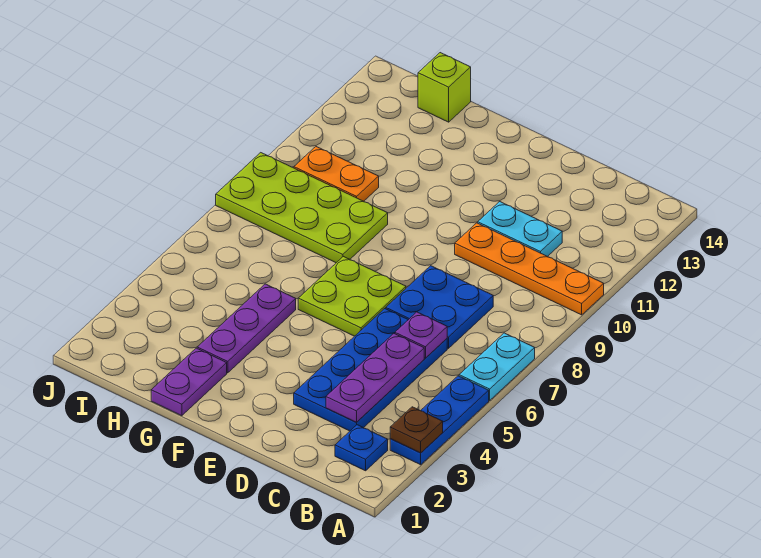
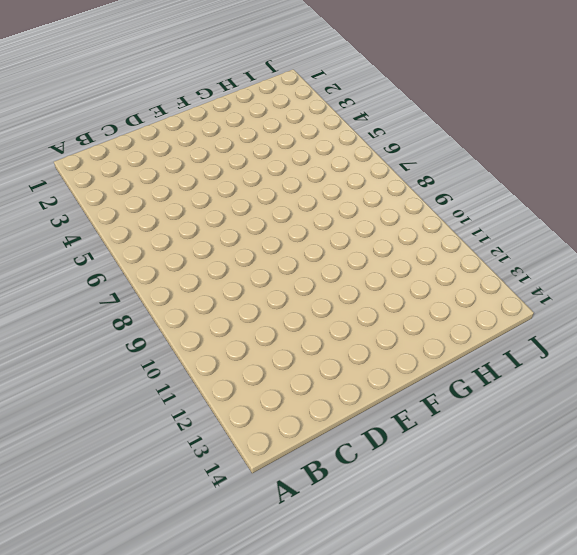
none -> blue plate A3:A5 level 1
none -> cyan plate A6:A7 level 1
none -> orange plate A10:D10 level 1

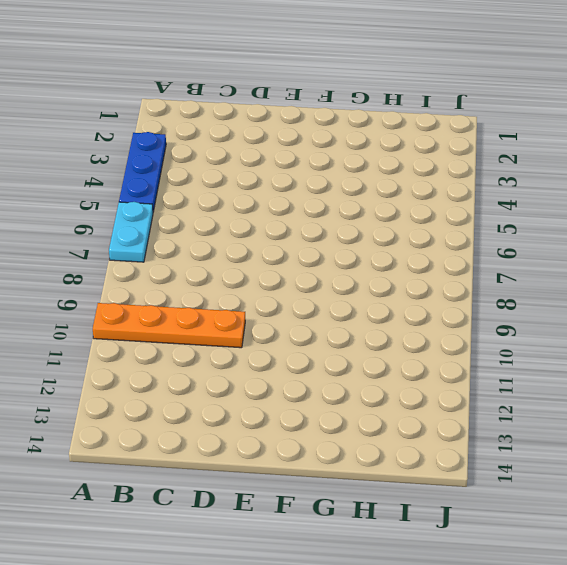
none -> blue plate B2 level 1
none -> blue plate C3:D6 level 1
none -> blue plate C7:D8 level 1

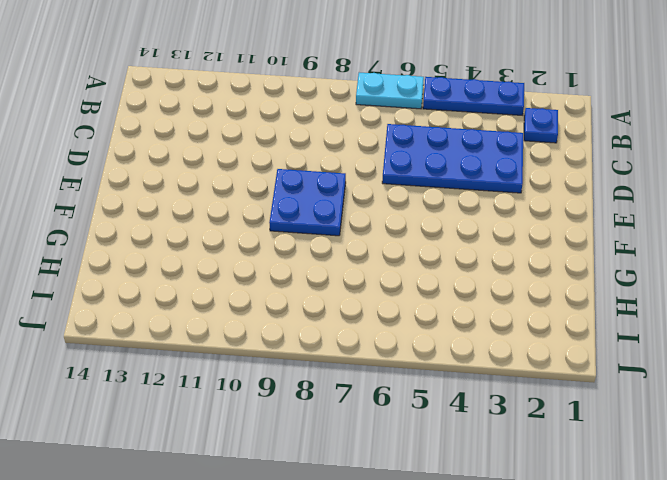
blue plate E8:F9 level 1 -> blue plate C7:D8 level 1
none -> orange plate A10:D10 level 1
none -> cyan plate C11:D11 level 1
none -> lime plate E6:F7 level 1

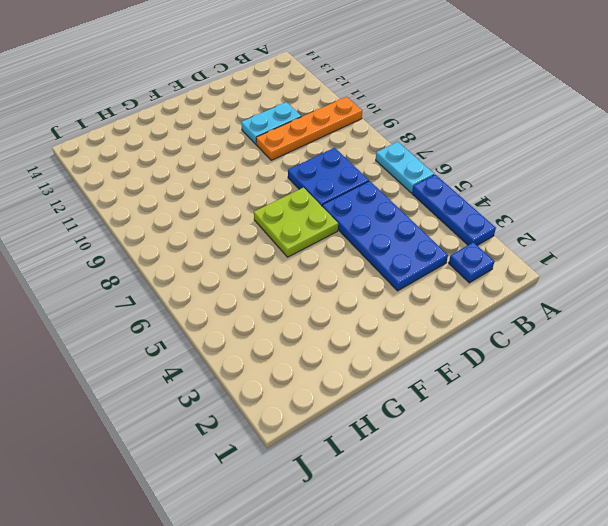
none -> purple plate G1:G2 level 1
none -> purple plate G3:G5 level 1
none -> lime plate G8:J9 level 1

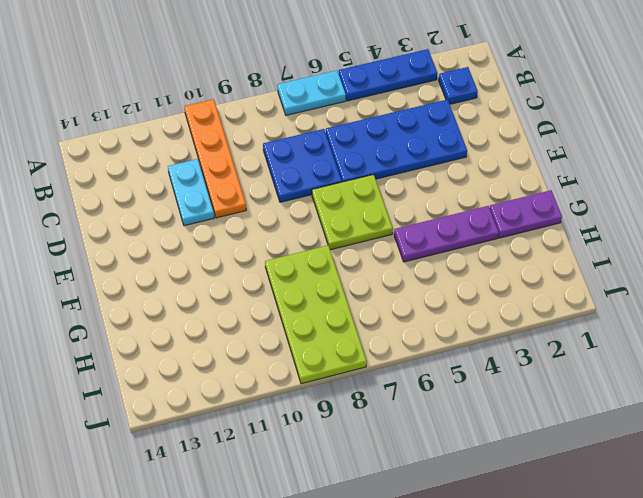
none -> orange plate H10:I10 level 1
none -> lime brick H14 level 1
none -> brown plate A3 level 2

